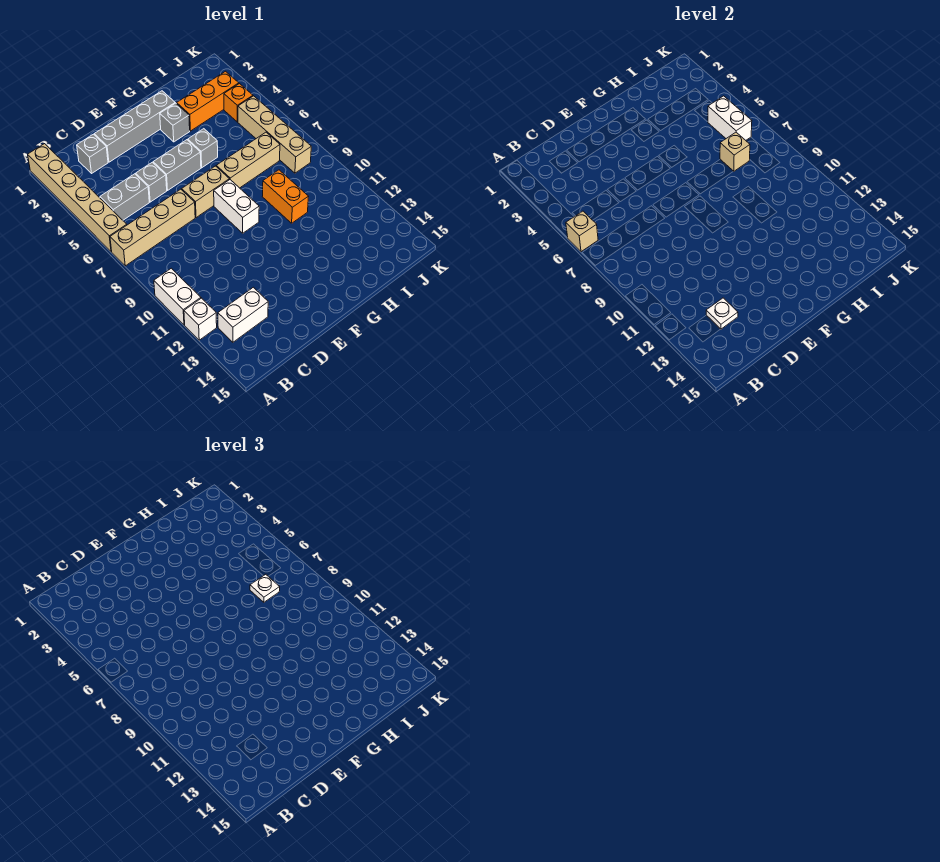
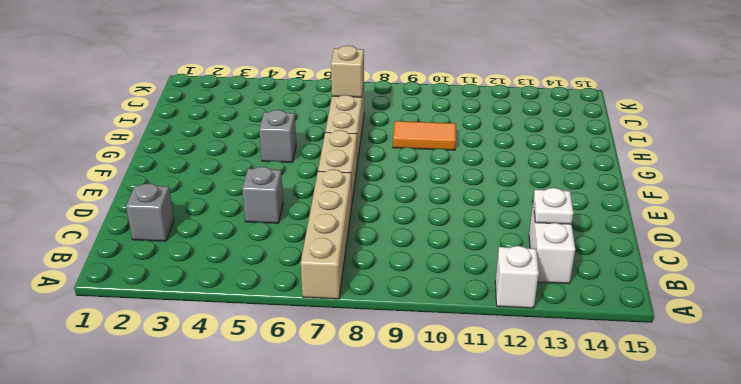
orange tile H9:H10 level 1 -> orange brick H9:H10 level 1
none -> tan brick A1:A6 level 1
none -> white brick A10:A11 level 1
none -> grey brick B5:C5 level 1

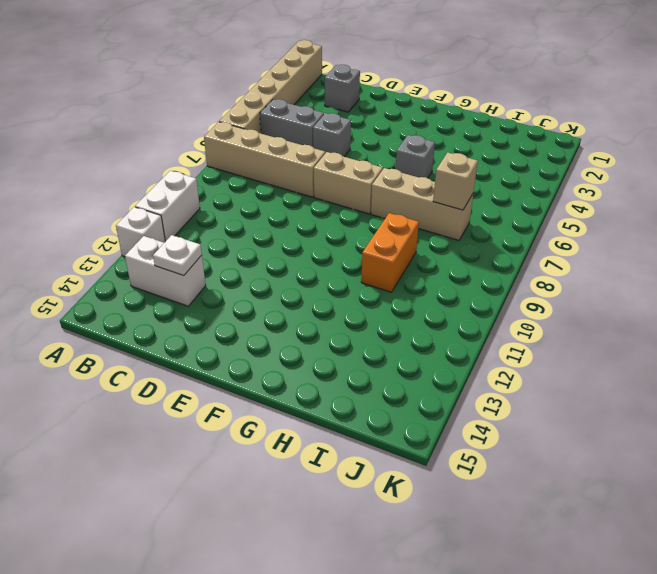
none -> grey brick D2:G2 level 1
none -> grey brick E5:F5 level 1
none -> white brick F8:F9 level 1

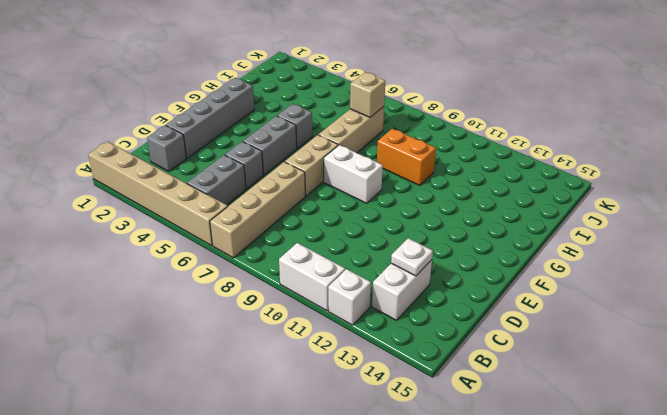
none -> grey brick G3 level 1
none -> orange brick H3:J3 level 1
none -> orange brick J4 level 1

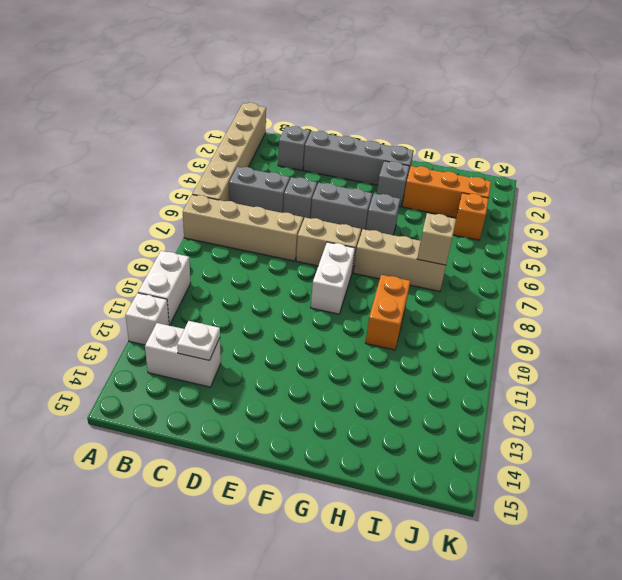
none -> tan brick J5:J8 level 1
none -> tan brick A6 level 2
none -> white brick J5:J6 level 2

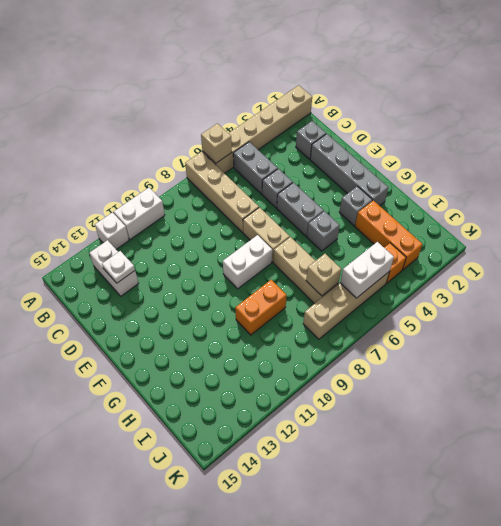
none -> white plate I7 level 3

